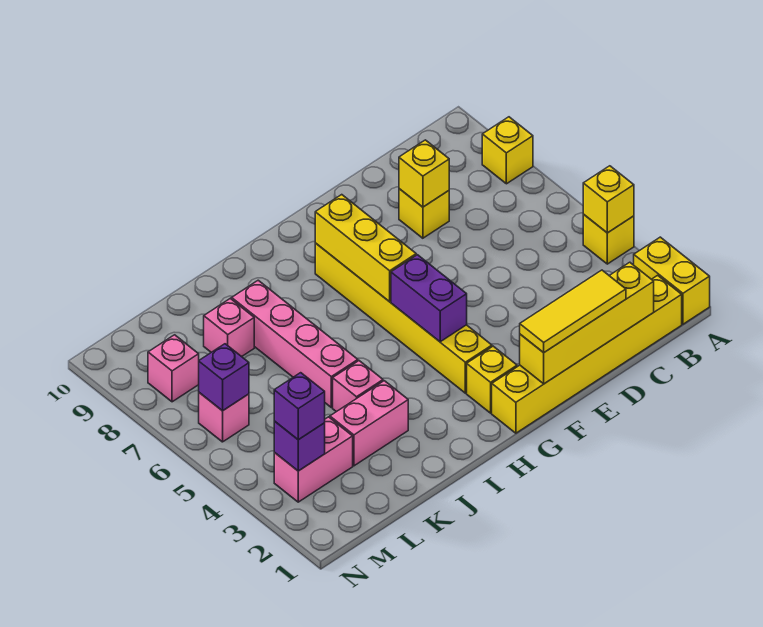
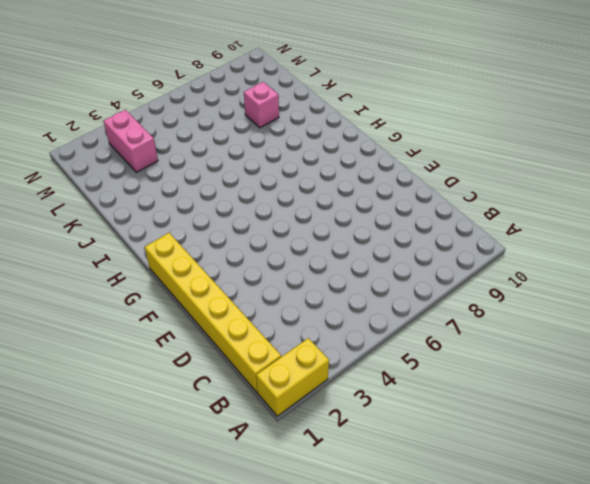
none -> yellow brick A4 level 1
none -> yellow brick A8 level 1
none -> yellow brick D8 level 1

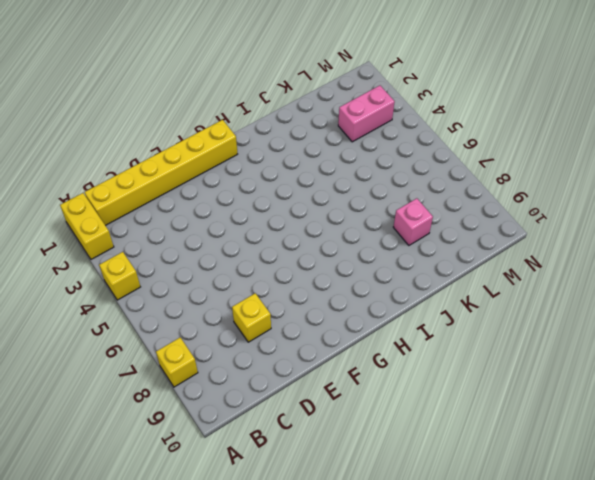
none -> yellow brick G2 level 1
none -> yellow brick G3:G8 level 1
none -> pink brick J3:K3 level 1

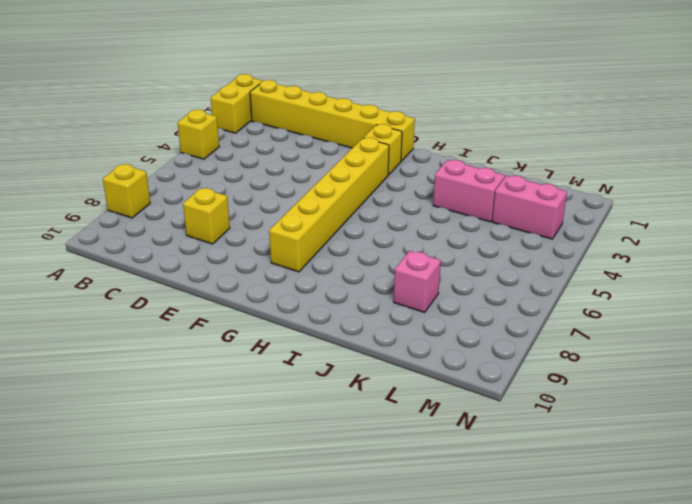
none -> pink brick J4 level 1
none -> pink brick J5:J8 level 1
none -> pink brick M6 level 1

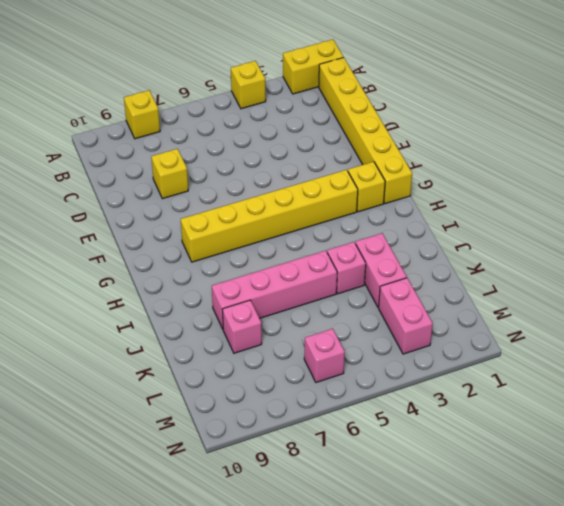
none -> pink brick M8 level 1
none -> yellow brick A4 level 2
none -> yellow brick C1:F1 level 2

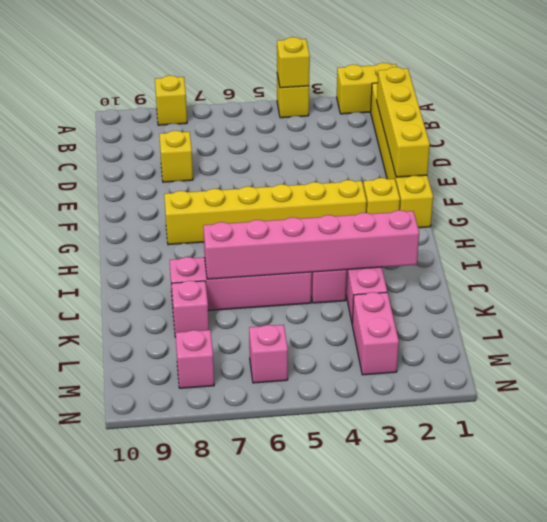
pink brick J2:J7 level 2 -> none
none -> yellow brick D8 level 2
none -> purple brick G4:G5 level 2
none -> yellow brick G6:G8 level 2

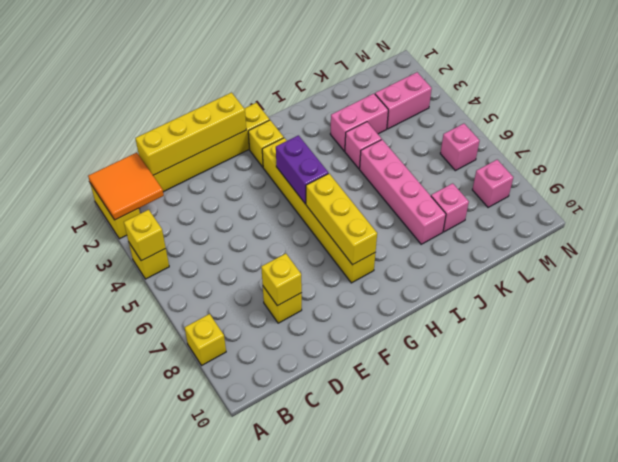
orange tile A1:B2 level 2 -> none
none -> purple brick M3 level 2
none -> purple brick M6 level 2
none -> yellow tile D1:F1 level 3

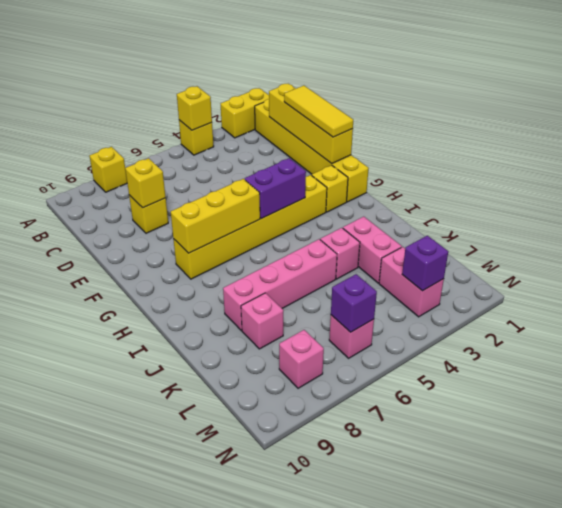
none -> purple brick M3 level 3

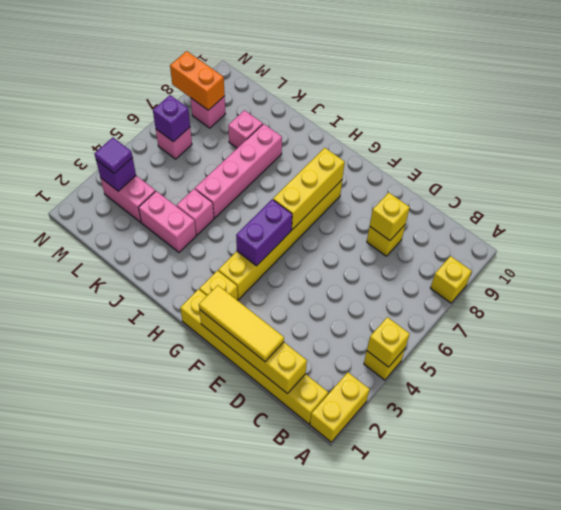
purple tile M3 level 3 -> purple brick M3 level 3
orange brick M8:N8 level 2 -> none

